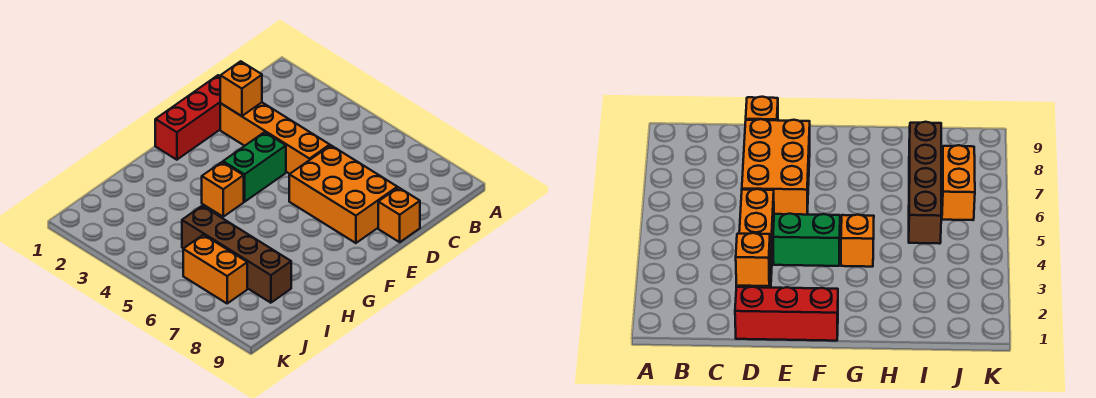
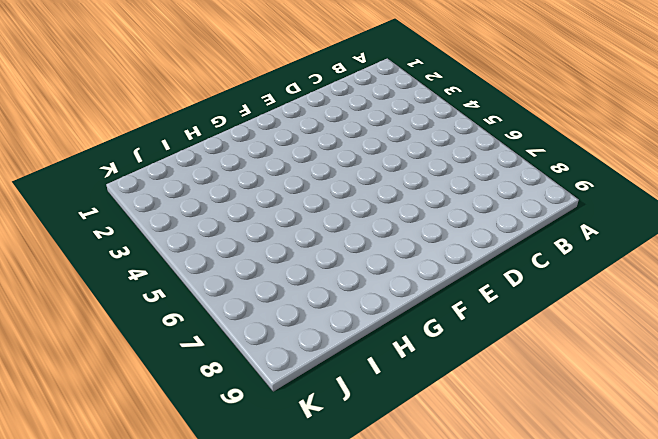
none -> red brick D1:F1 level 1
none -> orange brick D2:D5 level 1

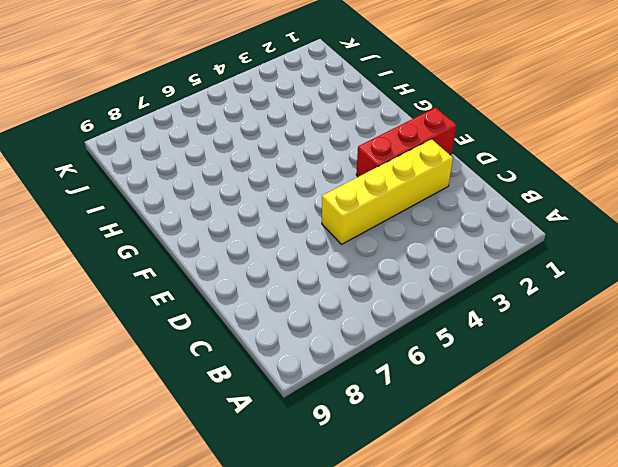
yellow brick D2:D5 level 1 -> orange brick D2:D5 level 1
red brick E1:E3 level 1 -> red brick D1:F1 level 1
none -> orange brick D6:E8 level 1
none -> orange brick D9 level 1

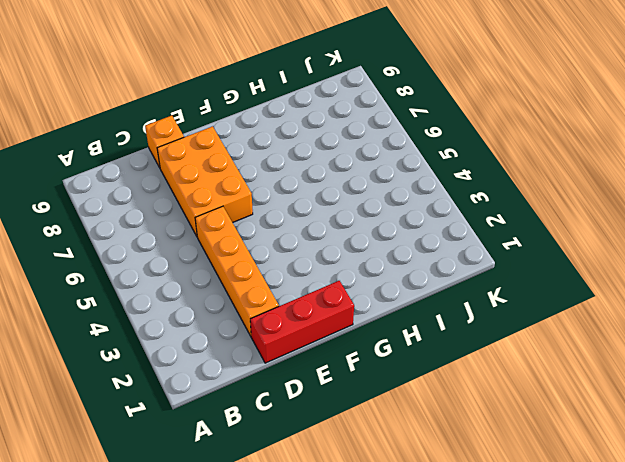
none -> green brick E4:F4 level 1
none -> orange brick G4 level 1

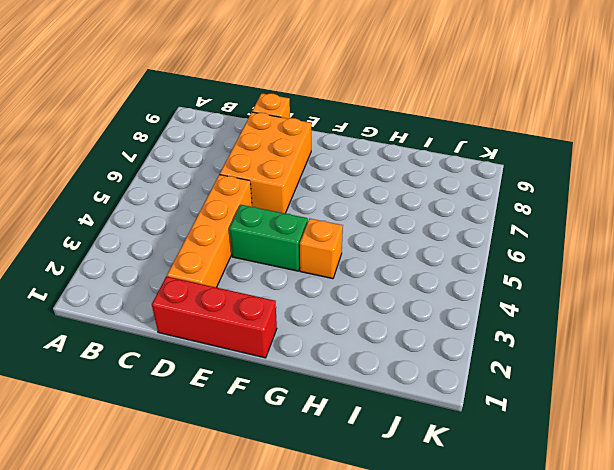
none -> brown brick I5:I8 level 1
none -> orange brick J6:J7 level 1

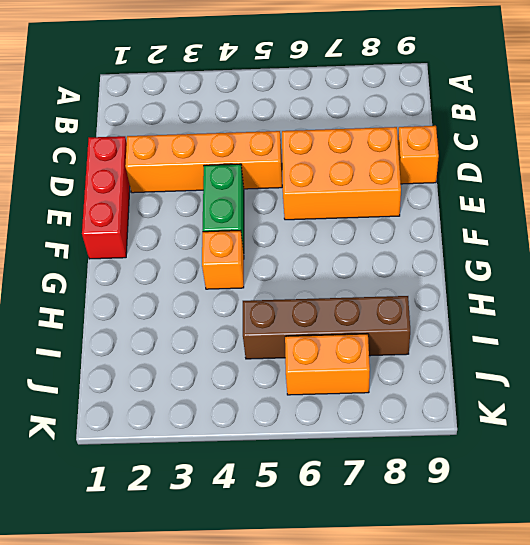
none -> orange brick D2 level 2

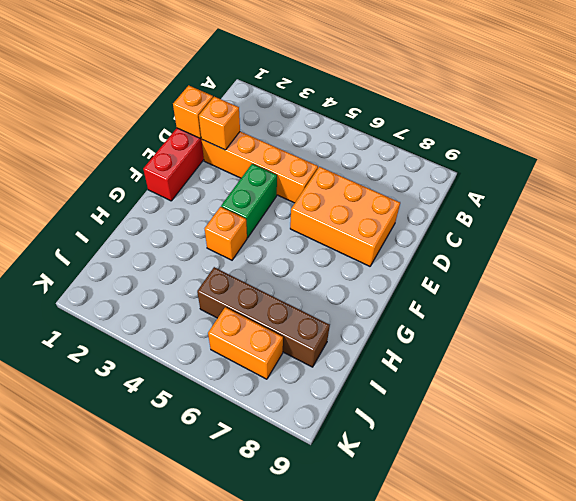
orange brick D1 level 2 -> orange brick D9 level 1

